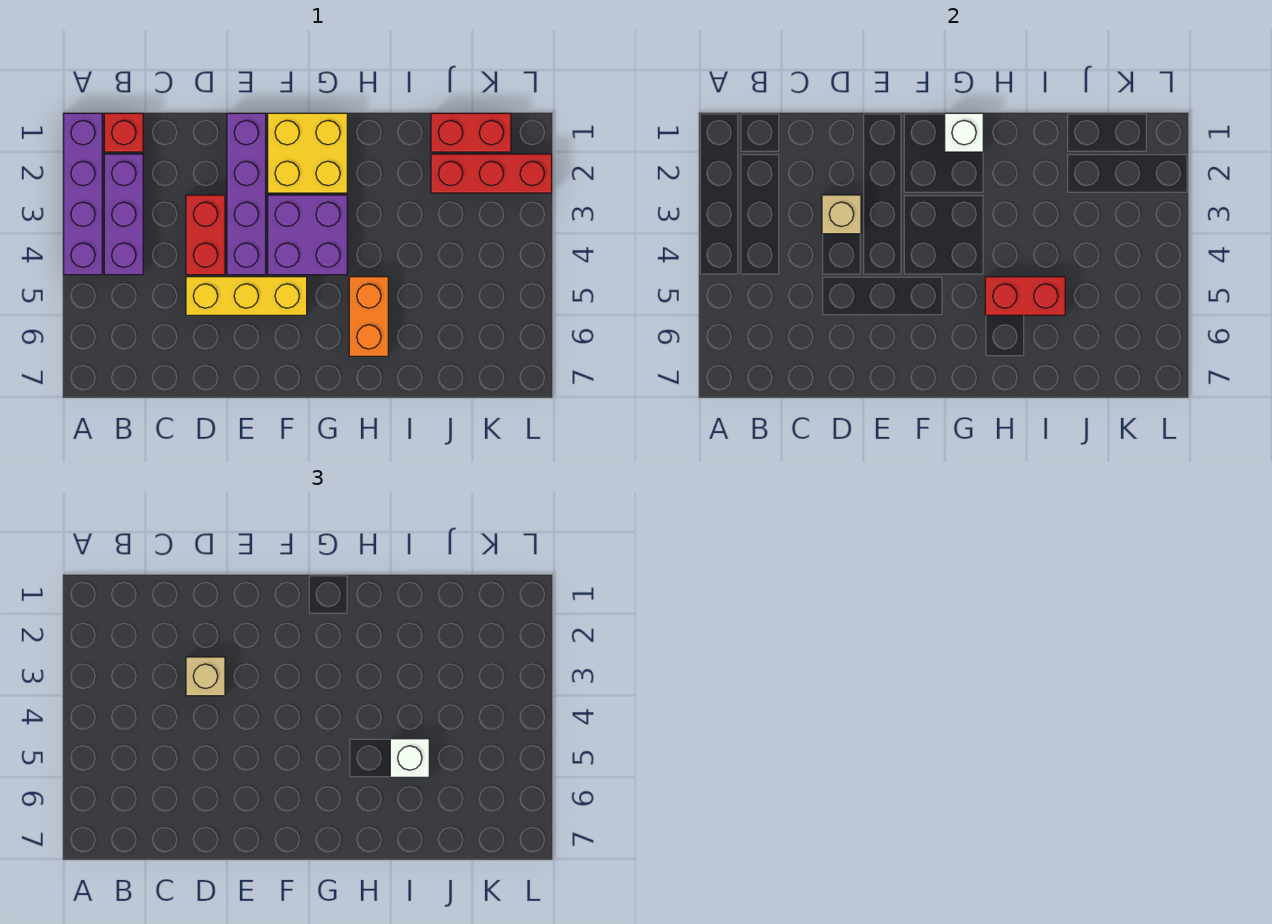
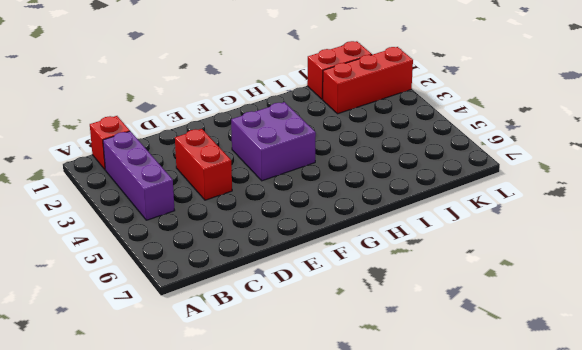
none -> purple brick A1:A4 level 1
none -> yellow brick D5:F5 level 1
none -> purple brick E1:E4 level 1

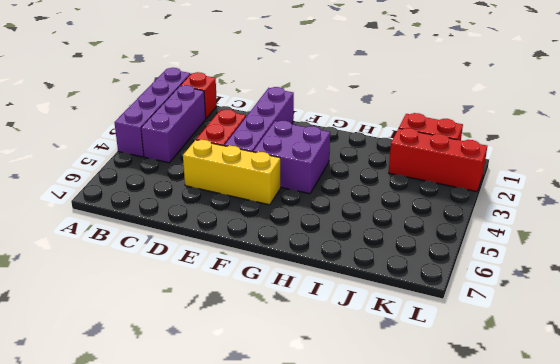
none -> yellow brick F1:G2 level 1
none -> orange brick H5:H6 level 1
none -> tan brick D3 level 2

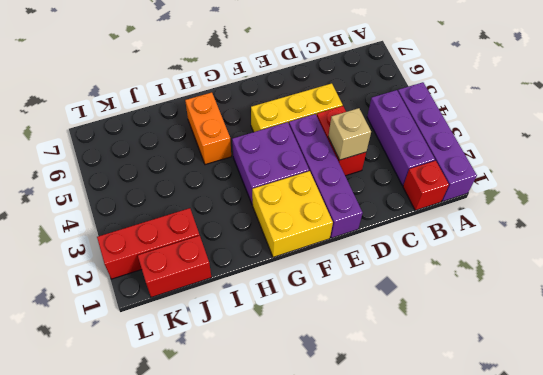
none -> white brick G1 level 2
none -> red brick H5:I5 level 2
none -> tan brick D3 level 3

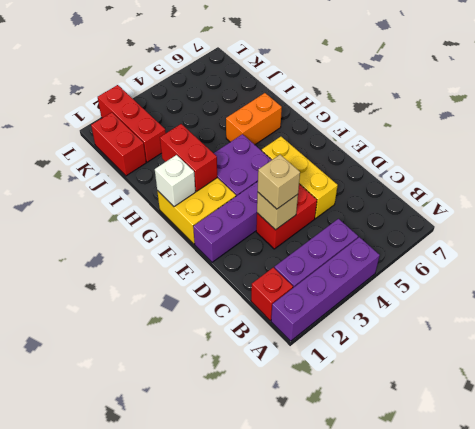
red brick G2:H2 level 2 -> red brick H5:I5 level 2
none -> white brick I5 level 3

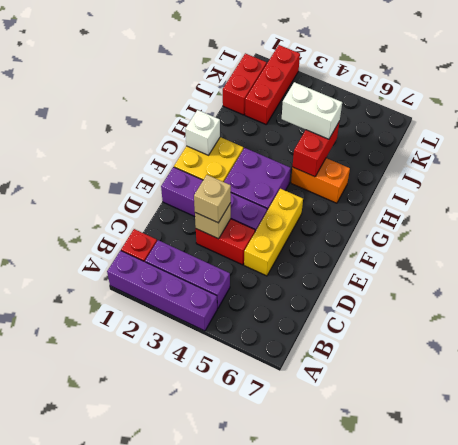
white brick I4:I5 level 3 -> white brick I5 level 3

